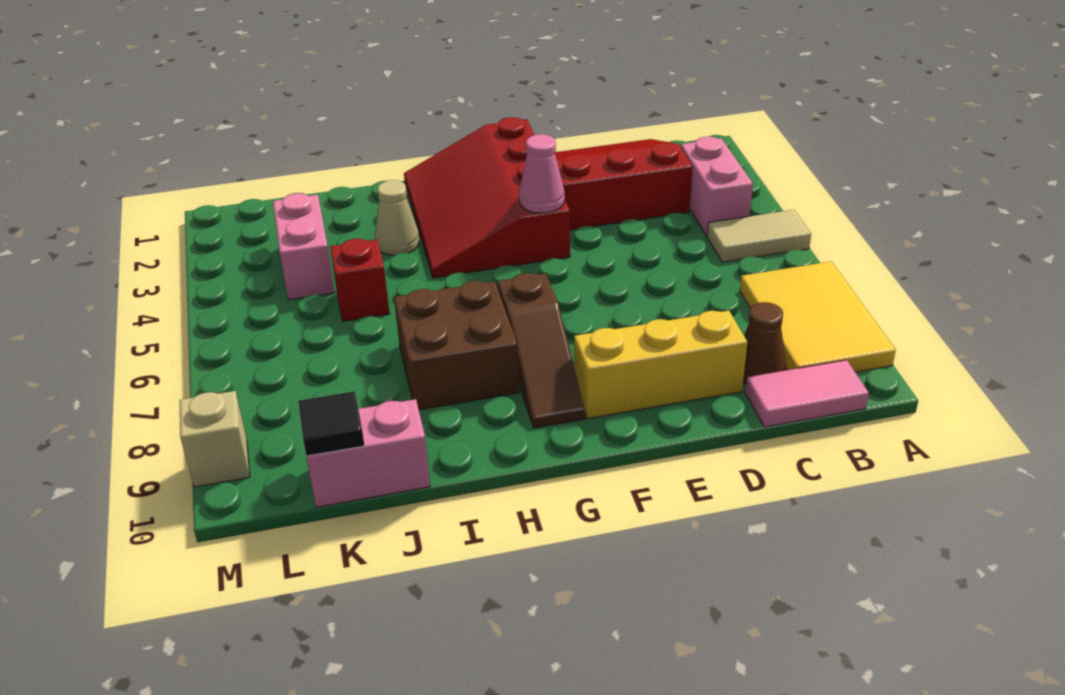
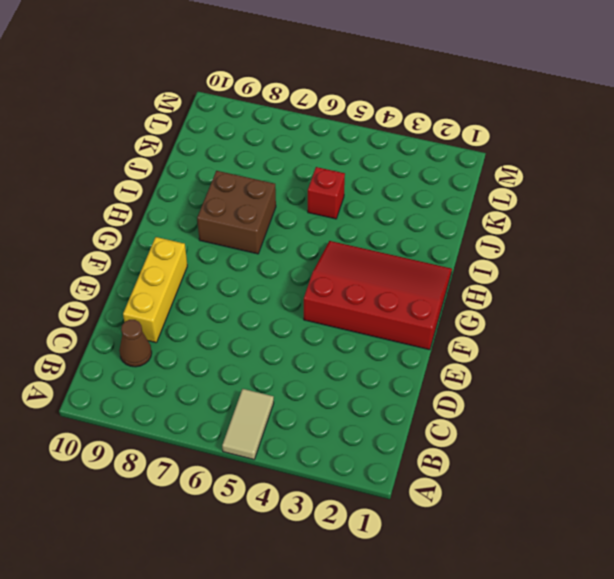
none -> yellow tile A7:B9 level 1
none -> pink brick B3:B4 level 1
none -> pink tile B10:C10 level 1

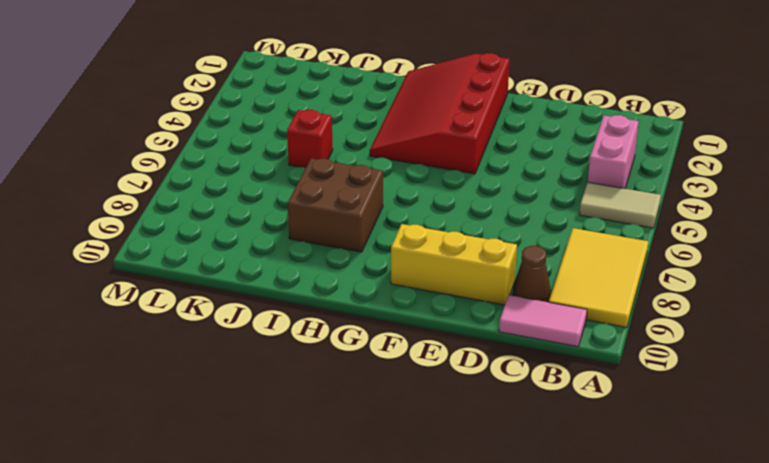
none -> red slope C1:E3 level 1 top 3
none -> brown slope G7:G9 level 1 top 7
none -> tan cone I3 level 1

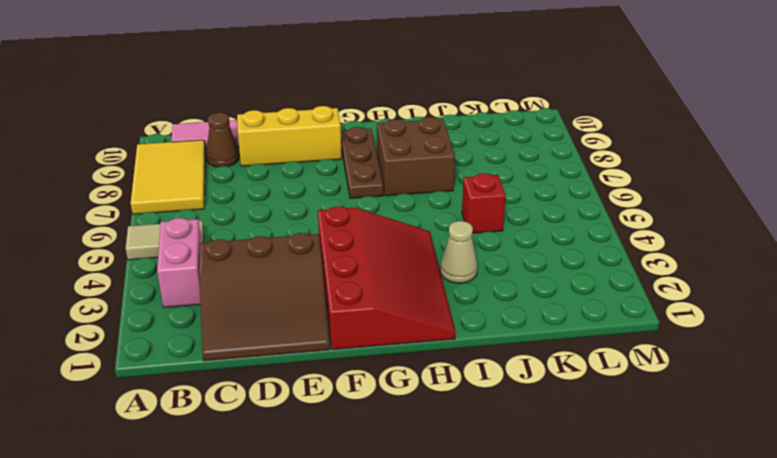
brown slope C1:E3 level 1 top 3 -> red slope C1:E3 level 1 top 3
brown plate G7:G9 level 1 -> brown slope G7:G9 level 1 top 7
none -> pink brick J10:K10 level 1
none -> pink brick K3:K4 level 1
none -> tan brick M9 level 1

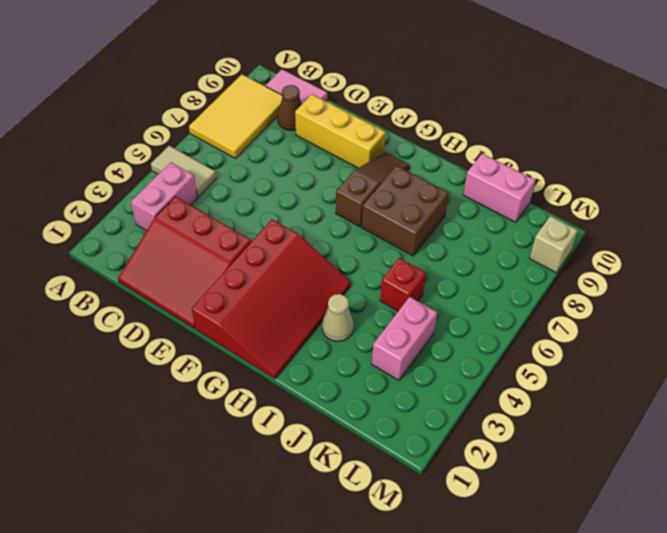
none -> pink cone F4 level 2
none -> black tile K10 level 2

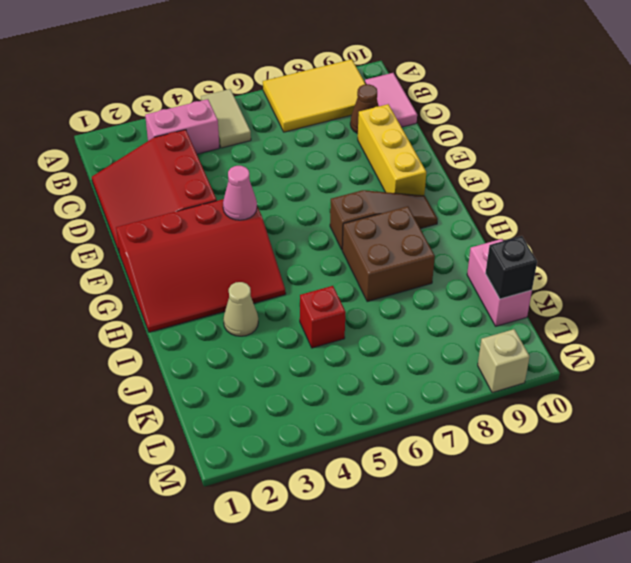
black brick K10 level 2 -> black tile K10 level 2
none -> pink brick K3:K4 level 1

